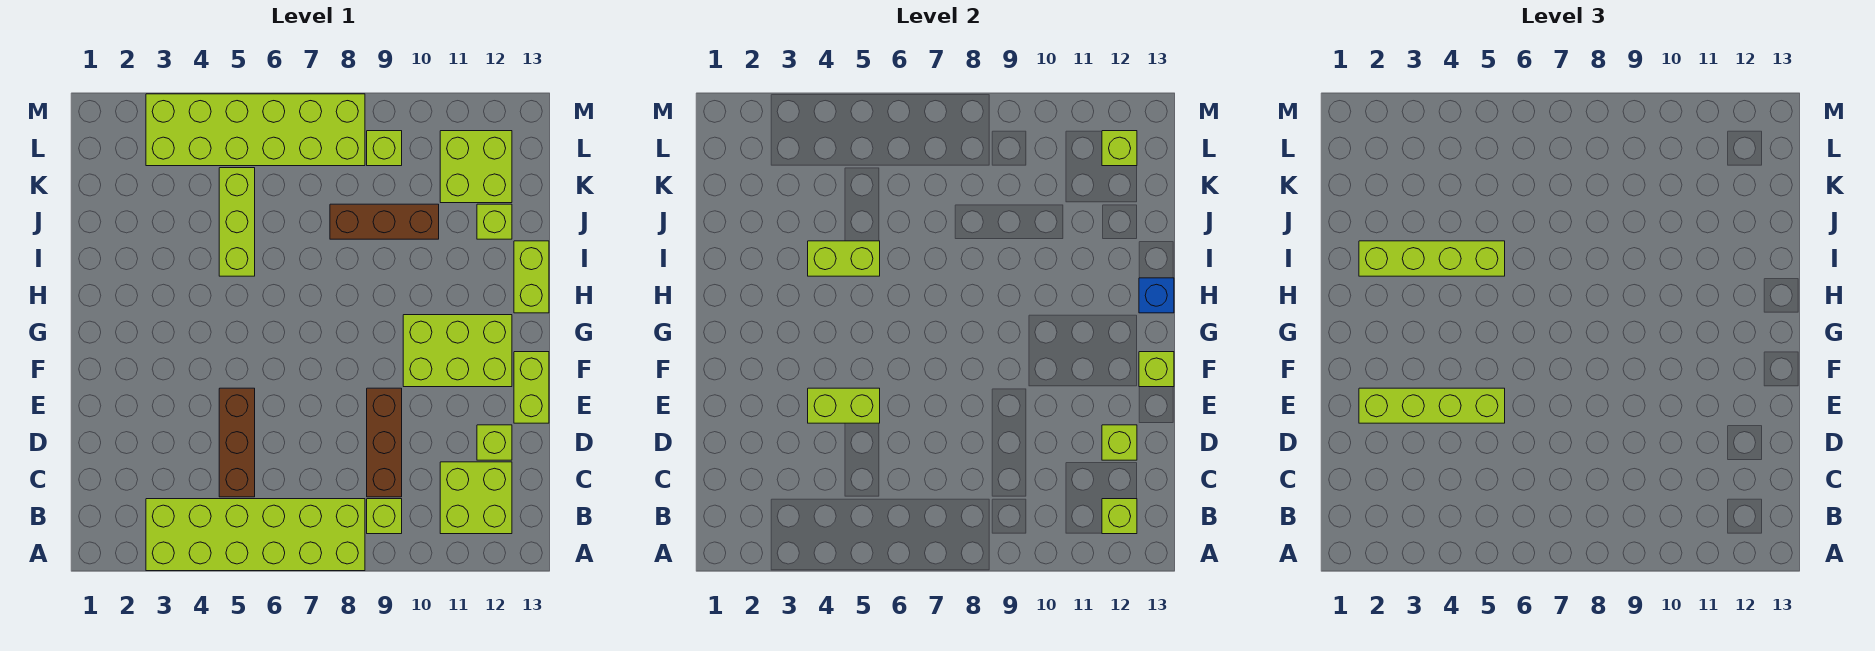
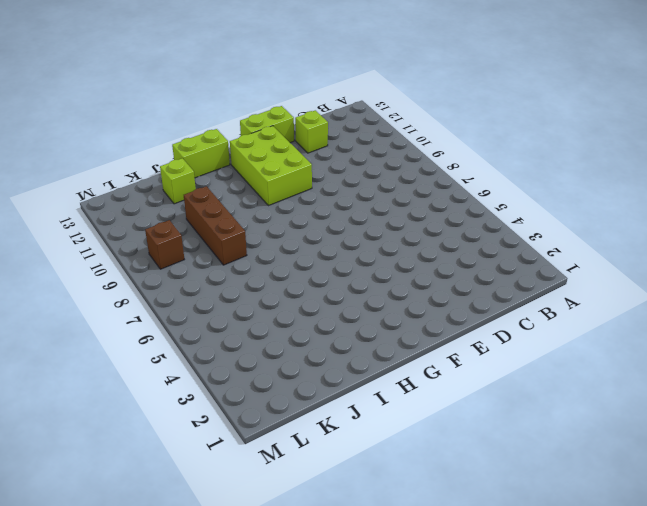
brown brick L9 level 1 -> lime brick L9 level 1
none -> lime brick A3:B8 level 1
none -> lime brick B9 level 1
none -> lime brick B11:C12 level 1

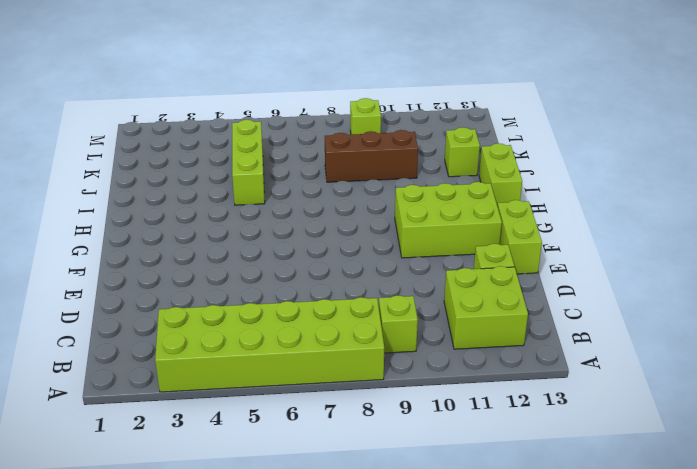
none -> brown brick C5:E5 level 1
none -> brown brick C9:E9 level 1
none -> lime brick K11:L12 level 1

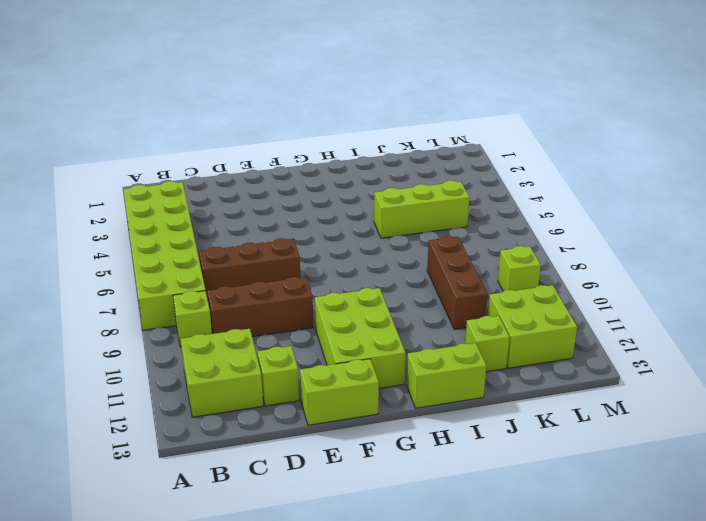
brown brick C7:E7 level 1 -> brown brick C5:E5 level 1
none -> lime brick L3:M8 level 1
none -> lime brick B12 level 2
none -> lime brick D12 level 2

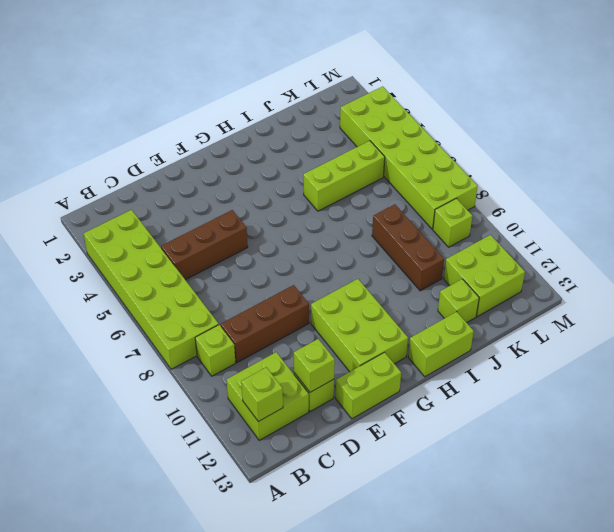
none -> lime brick E4:E5 level 2
none -> lime brick F13 level 2
none -> blue brick H13 level 2

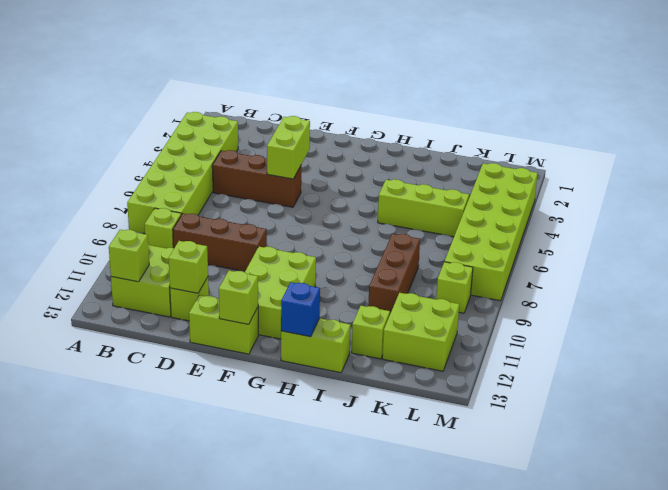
none -> lime brick I4:I5 level 2
none -> lime brick L12 level 2
none -> lime brick E2:E5 level 3

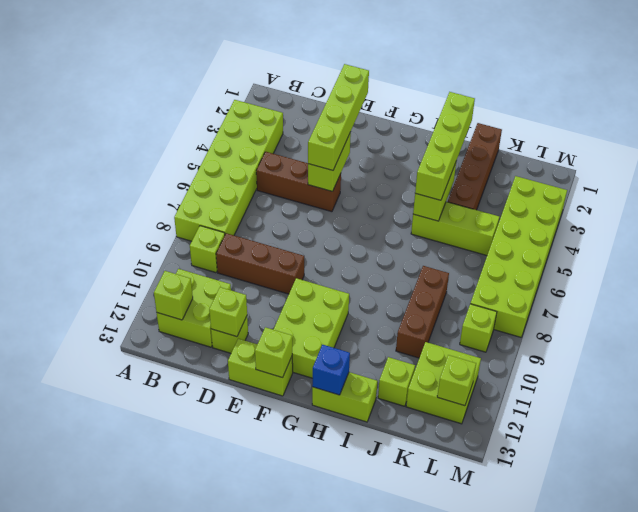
brown brick J1:J4 level 1 -> none

